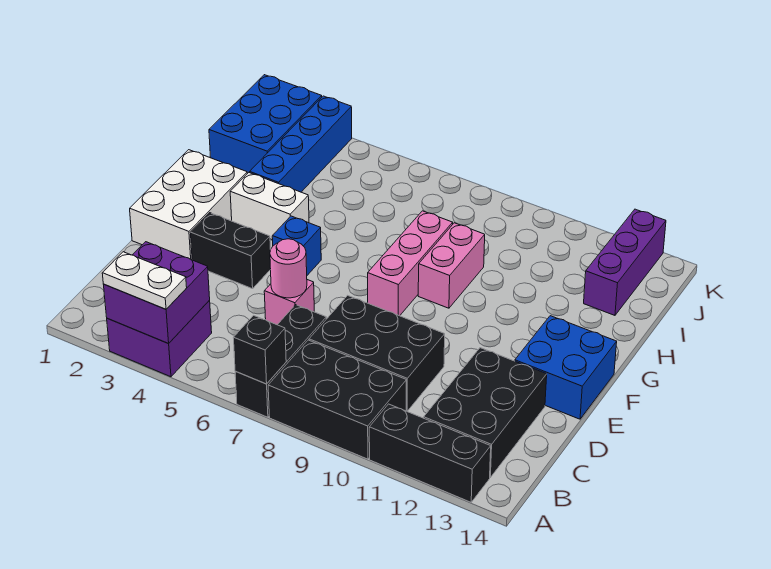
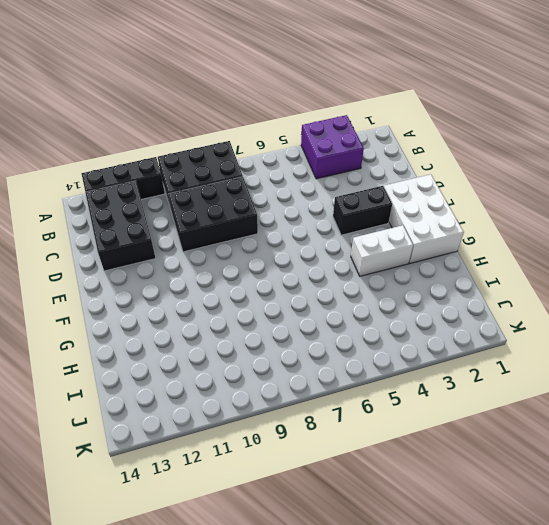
none -> black brick A7:C7 level 1
none -> pink brick D6 level 1
none -> blue brick E13:F14 level 1

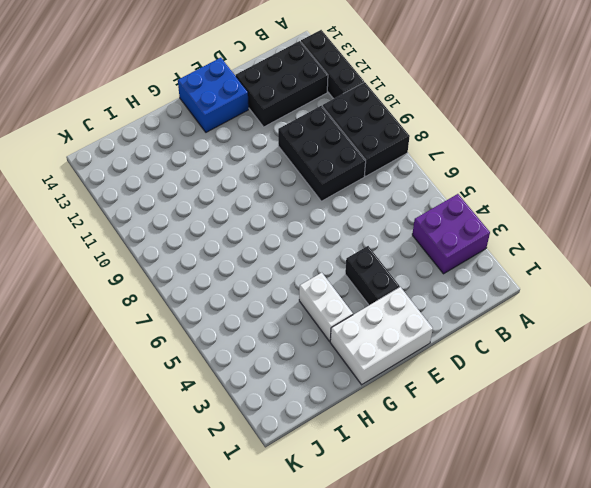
none -> black brick A7:C7 level 1
none -> pink brick D6 level 1
none -> blue brick F5 level 1

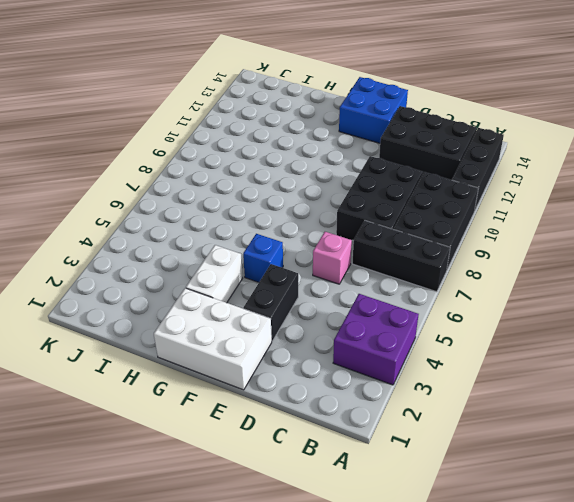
none -> pink brick F8:H8 level 1
none -> pink brick G9:H9 level 1
none -> blue brick H3:K3 level 1

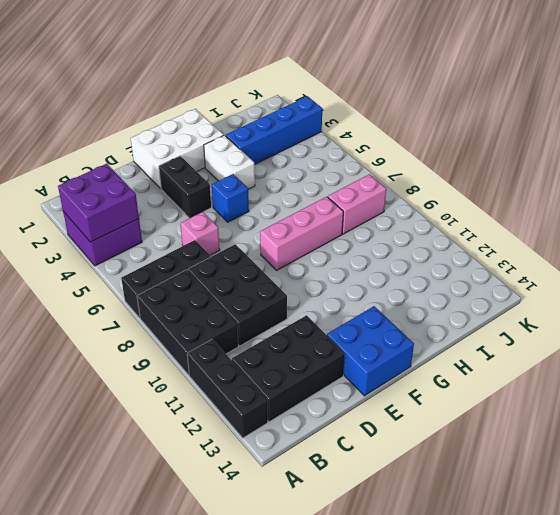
pink brick I8:J8 level 1 -> pink brick G9:H9 level 1
none -> blue brick I1:K2 level 1
none -> purple brick I13:K13 level 1
none -> black brick A7 level 2

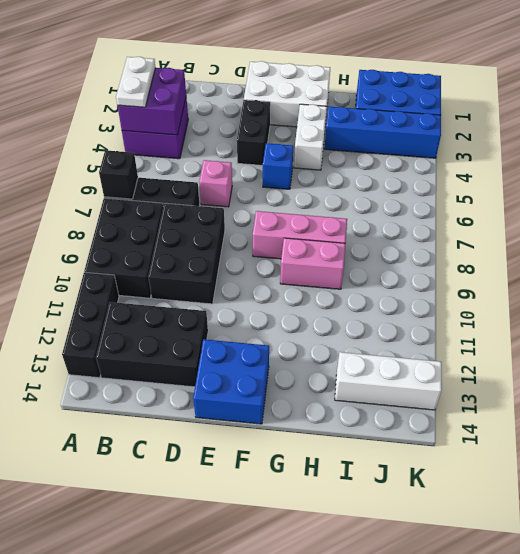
white brick I13:K13 level 1 -> purple brick I13:K13 level 1
none -> pink round brick D6 level 2

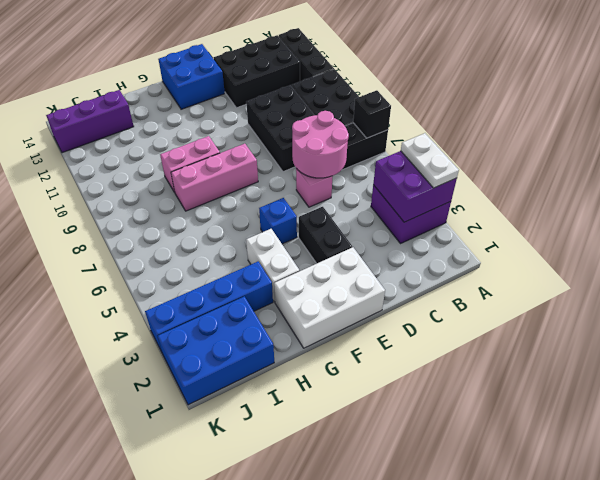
pink round brick C6:D7 level 2 -> pink round brick D6 level 2

